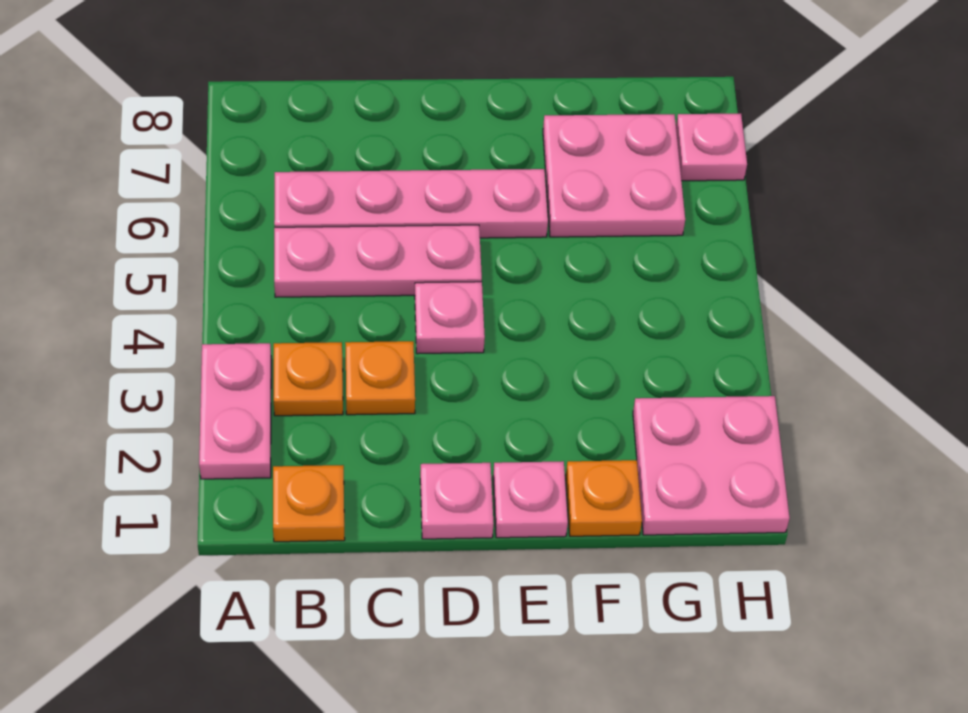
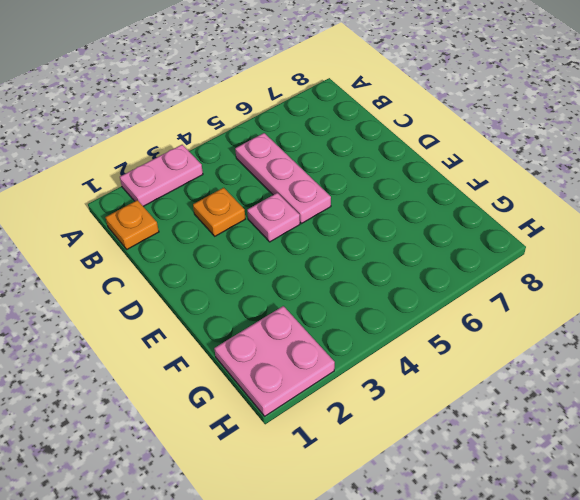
none -> orange plate B3 level 1
none -> pink plate B6:E6 level 1
none -> pink plate D1 level 1

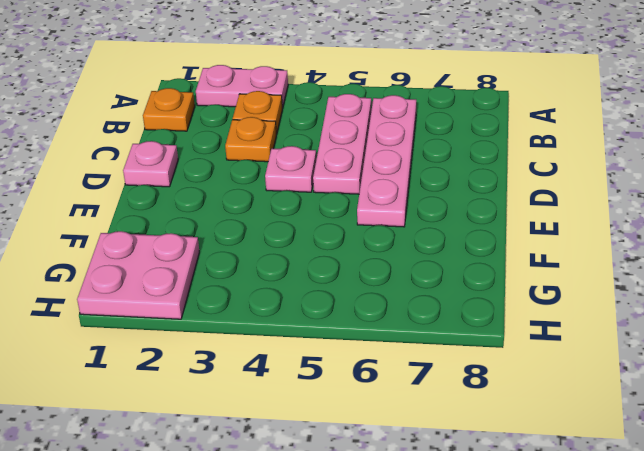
none -> pink plate E1 level 1
none -> orange plate F1 level 1
none -> pink plate F6:G7 level 1

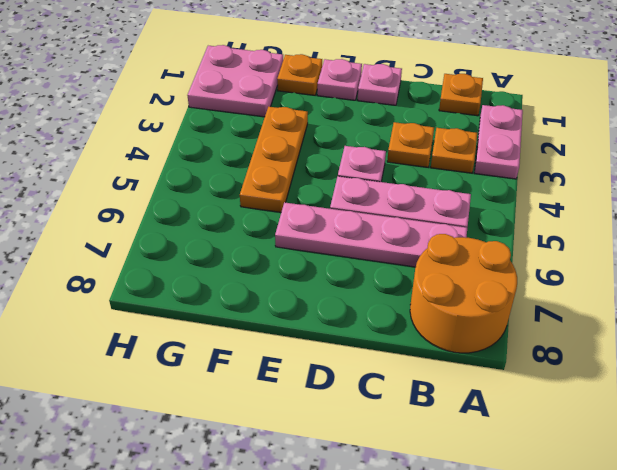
orange round brick A7:B8 level 1 -> none
orange plate F3:F5 level 1 -> none
none -> pink plate F6:G7 level 1
none -> pink plate H7 level 1

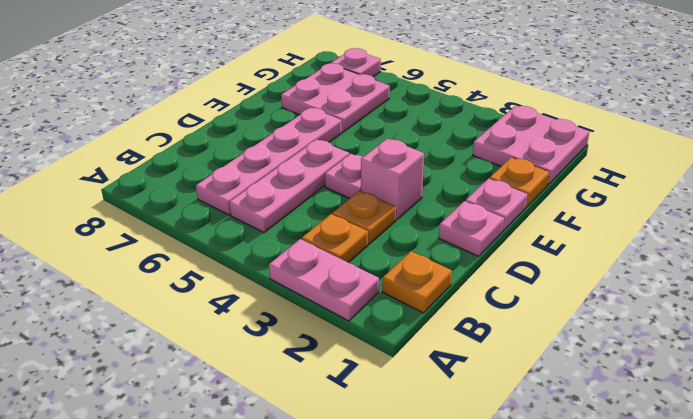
pink brick D3 level 1 -> none

